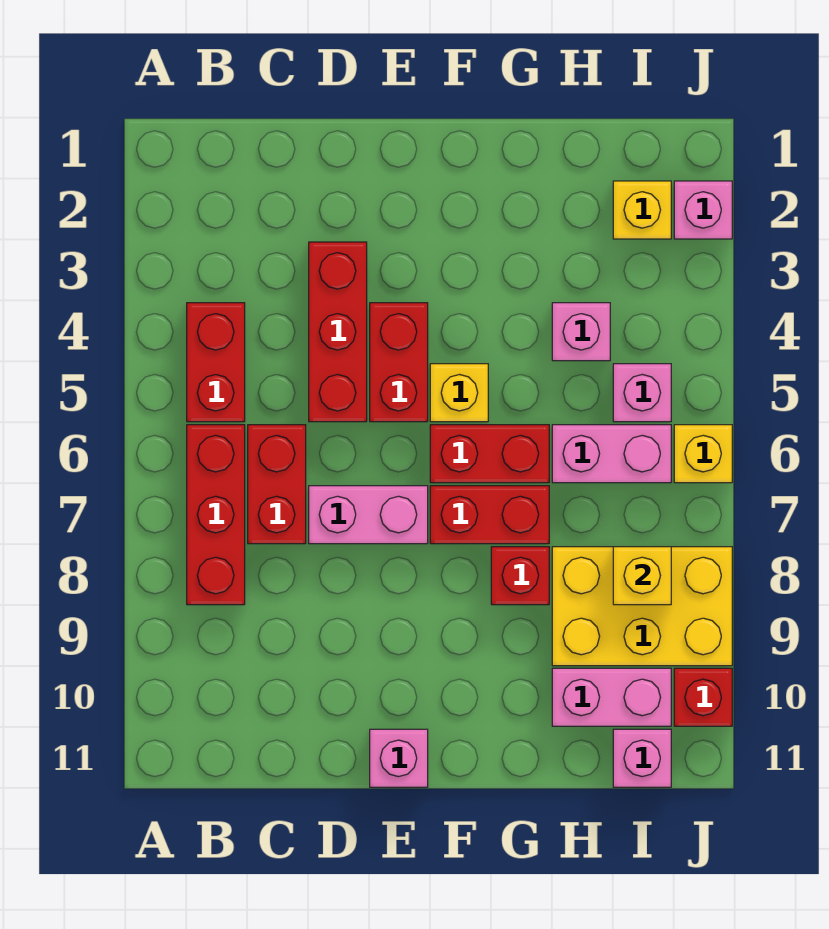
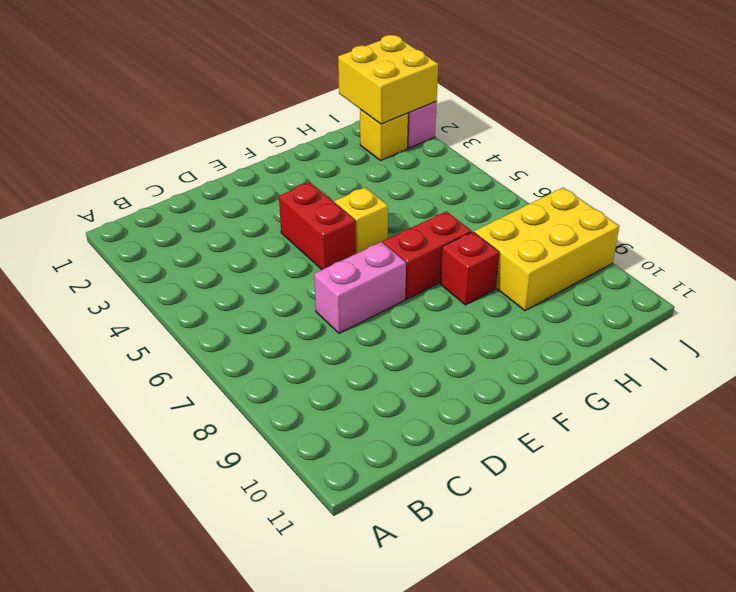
yellow brick I1:J2 level 2 -> none
none -> red brick B4:B5 level 1
none -> red brick B6:B8 level 1
none -> red brick C6:C7 level 1

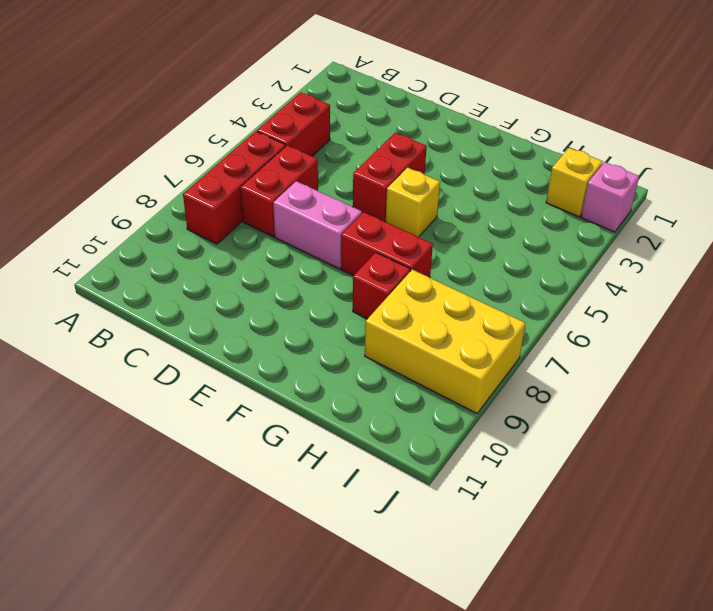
none -> red brick D3:D5 level 1
none -> pink brick E11 level 1
none -> red brick F6:G6 level 1

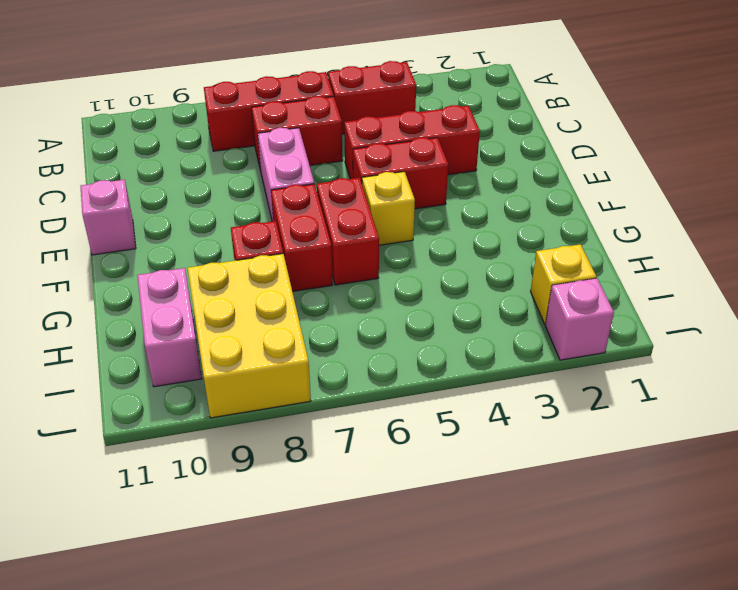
none -> pink brick H4 level 1
none -> pink brick H6:I6 level 1
none -> pink brick I5 level 1

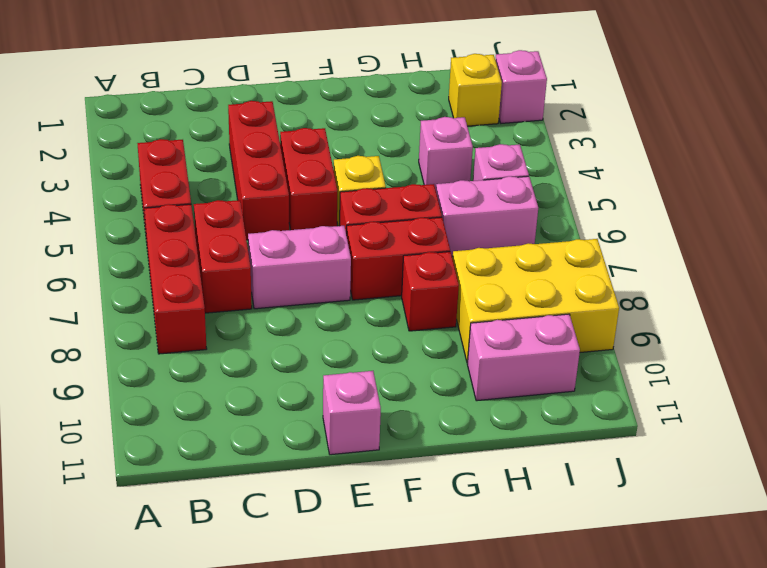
none -> pink brick I11 level 1
none -> yellow brick J6 level 1
none -> red brick J10 level 1

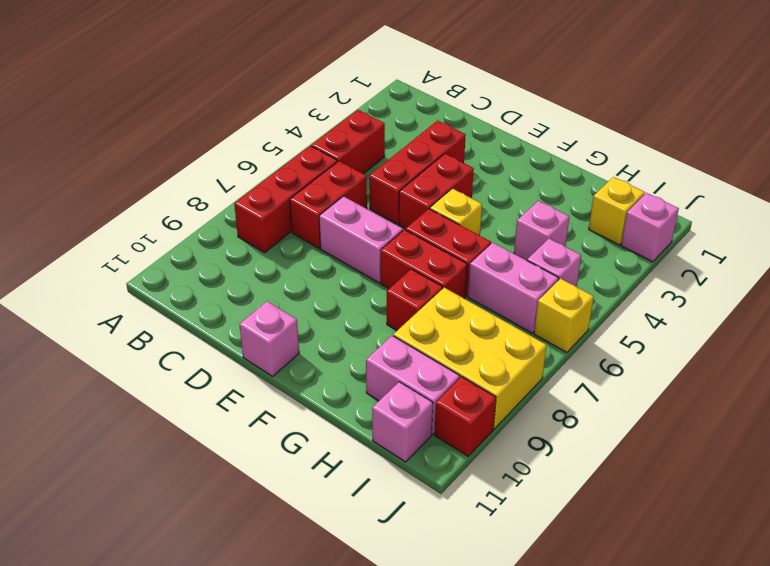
none -> yellow brick I8 level 2

